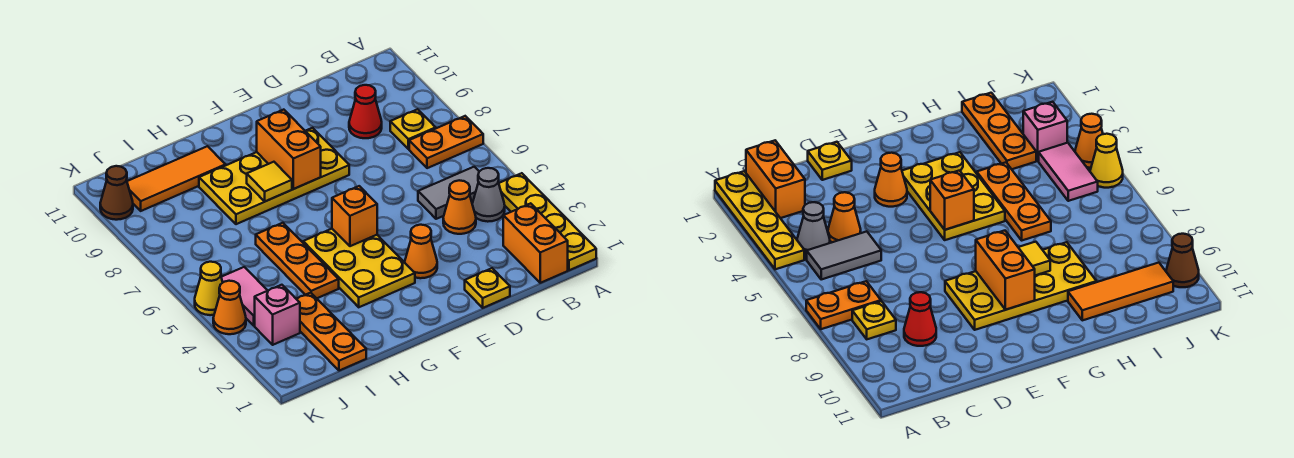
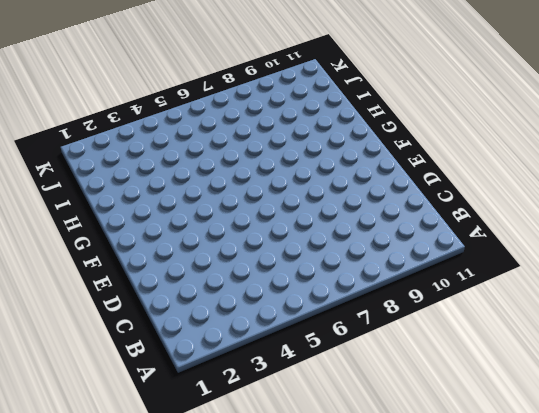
none -> yellow plate A1:A4 level 1
none -> orange plate A7:B7 level 1
none -> orange brick B1:B2 level 1

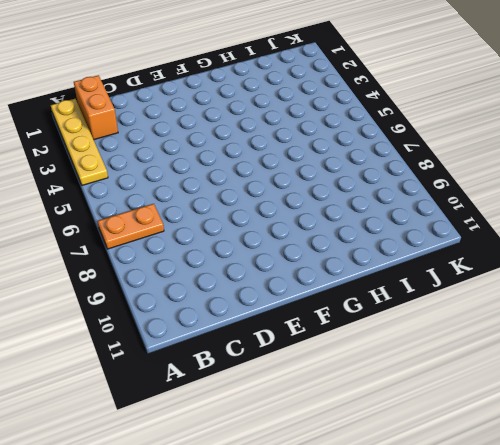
none -> grey cone B4 level 1
none -> grey tile B5:C5 level 1
none -> yellow plate B8 level 1

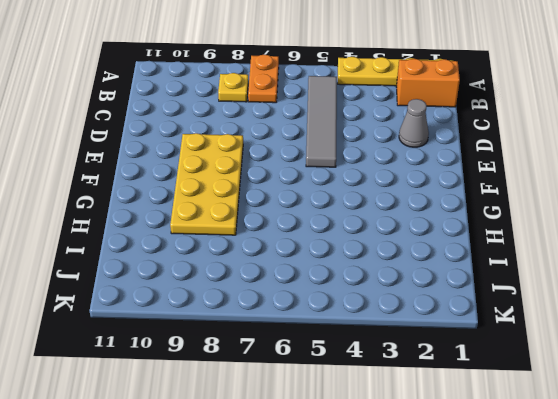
grey tile B5:E5 level 1 -> grey tile B5:C5 level 1
grey cone D2 level 1 -> grey cone B4 level 1
none -> orange cone C4 level 1
none -> red cone C9 level 1
none -> yellow plate D1 level 1

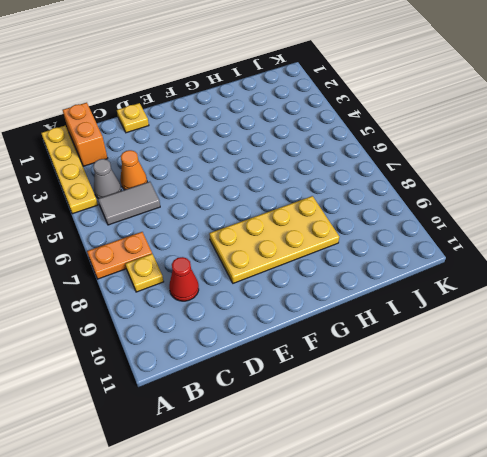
none -> orange cone E3 level 1
none -> yellow plate F3:G5 level 1
none -> orange plate H4:H6 level 1

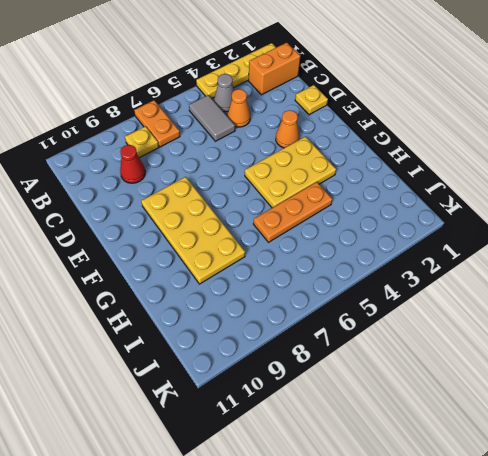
none -> orange tile H10:J10 level 1
none -> orange plate I1:I3 level 1
none -> pink brick J3 level 1

